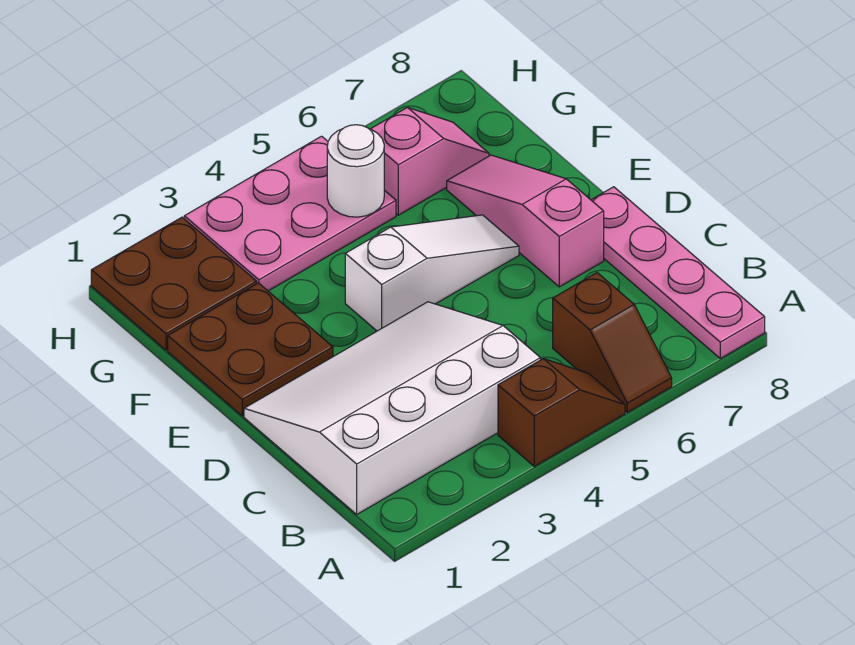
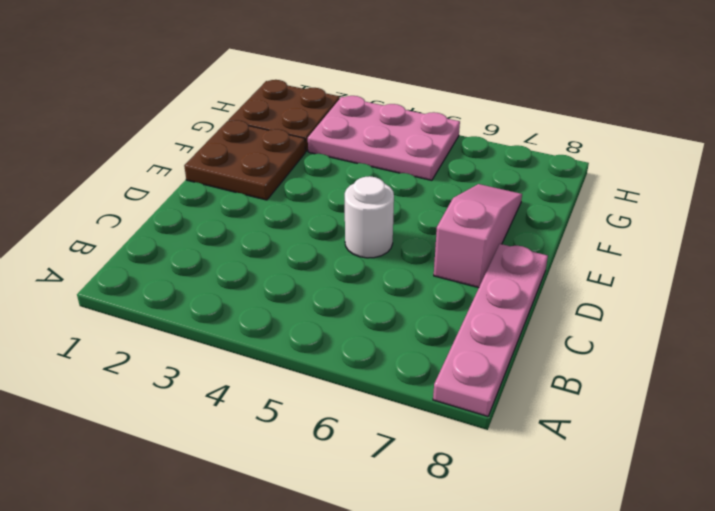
white round brick D5 level 1 -> white round brick G5 level 2
none -> brown slope A4:A5 level 1 top 4
none -> brown slope A6:B6 level 1 top B

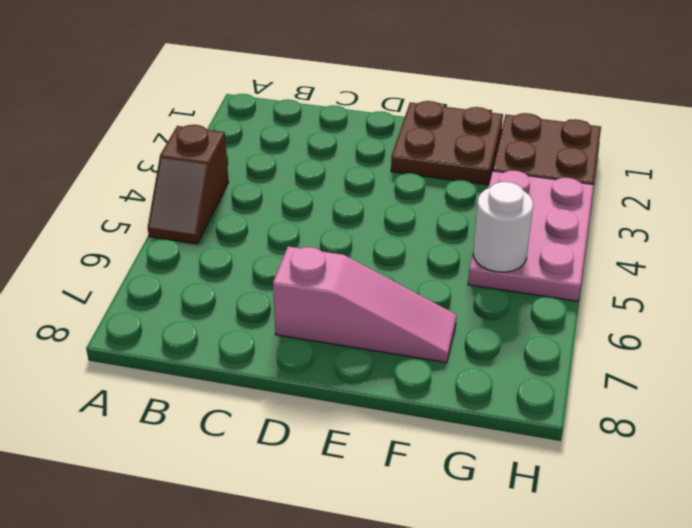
none -> brown slope A6:B6 level 1 top B
none -> pink plate A8:D8 level 1

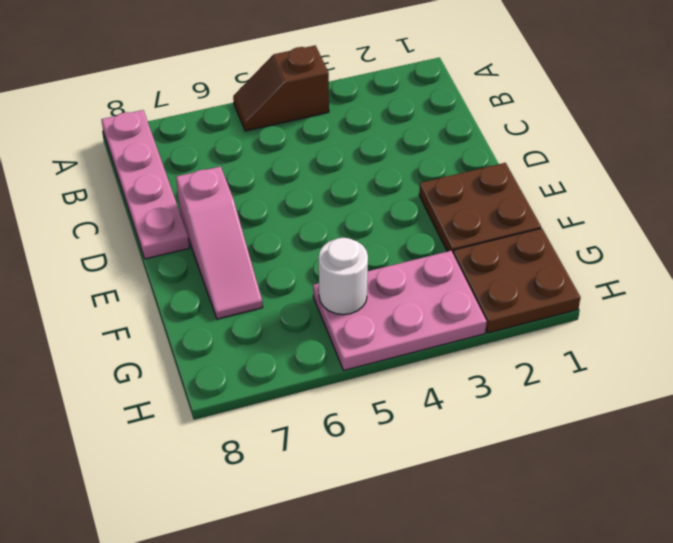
none -> brown slope A6:B6 level 1 top B
none -> white slope B1:D4 level 1 top B

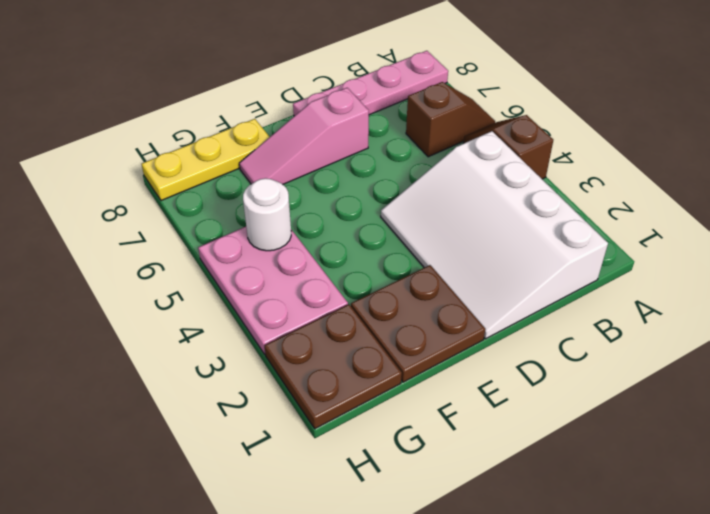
yellow plate F8:H8 level 1 -> none
none -> white slope E4:E6 level 1 top 4
none -> pink slope G6:G7 level 1 top 6

